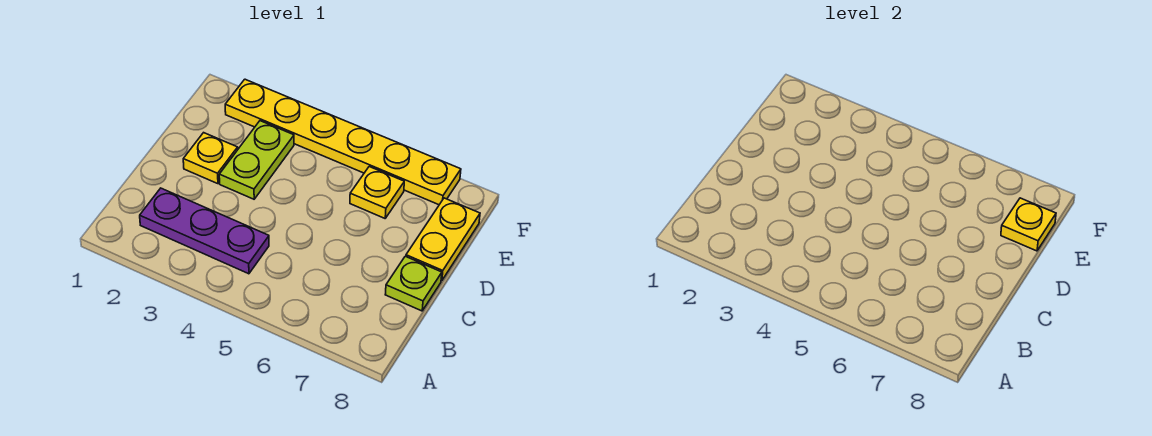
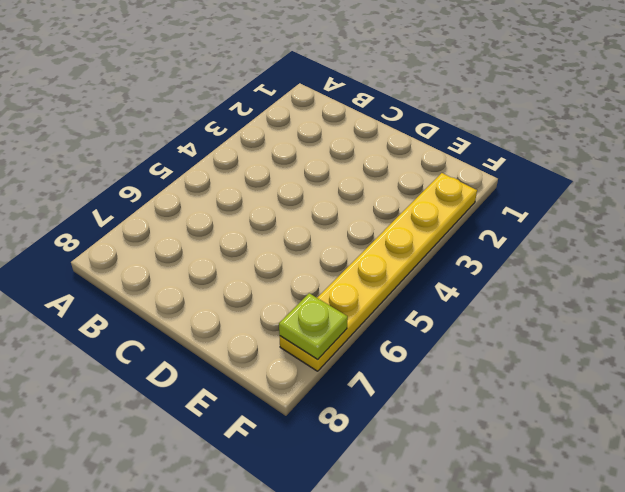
lime plate F7 level 2 -> lime plate C8 level 1
none -> purple plate B2:B4 level 1
none -> yellow plate D2 level 1

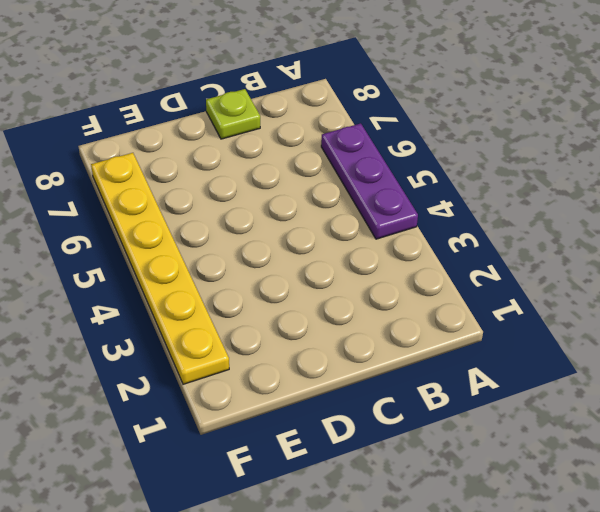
purple plate A4:A6 level 1 -> purple plate B2:B4 level 1
none -> yellow plate D2 level 1
none -> lime plate D3:E3 level 1

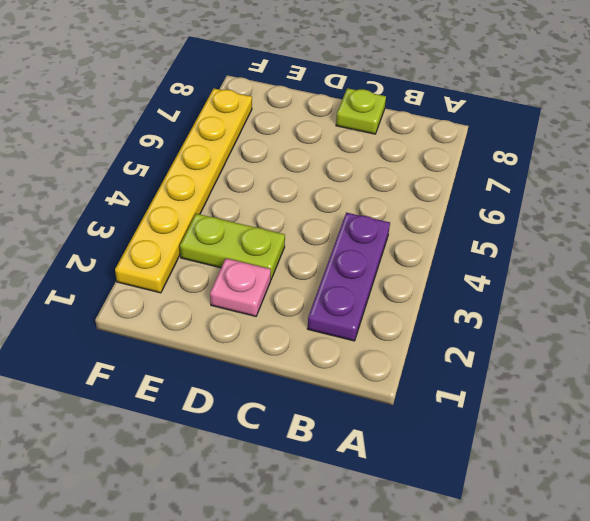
pink plate D2 level 1 -> yellow plate D2 level 1
none -> yellow plate D8:E8 level 1
none -> yellow plate E6 level 1

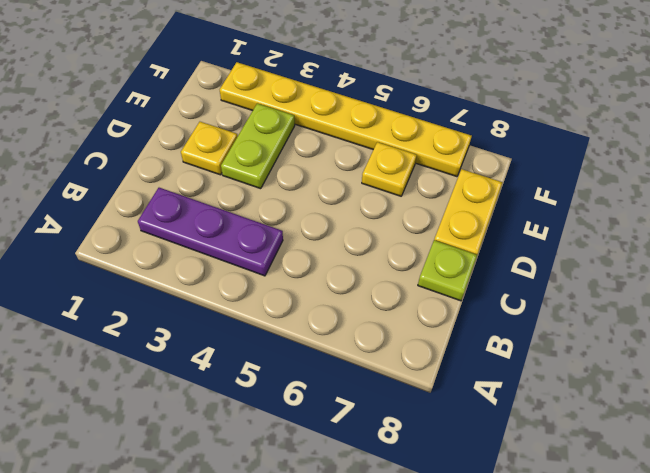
none -> yellow plate E8 level 2

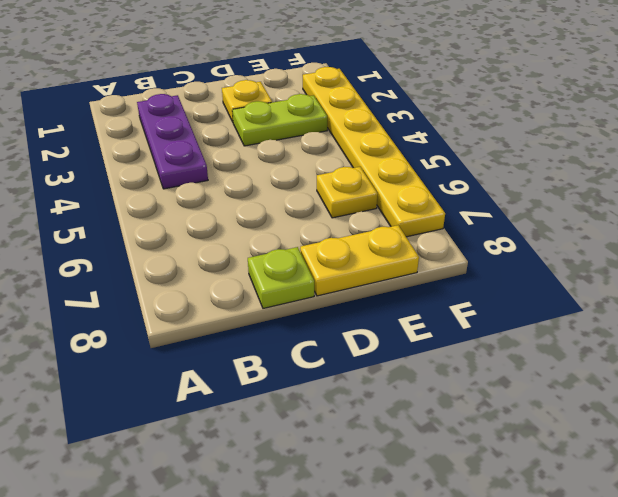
none -> yellow plate E8 level 2

